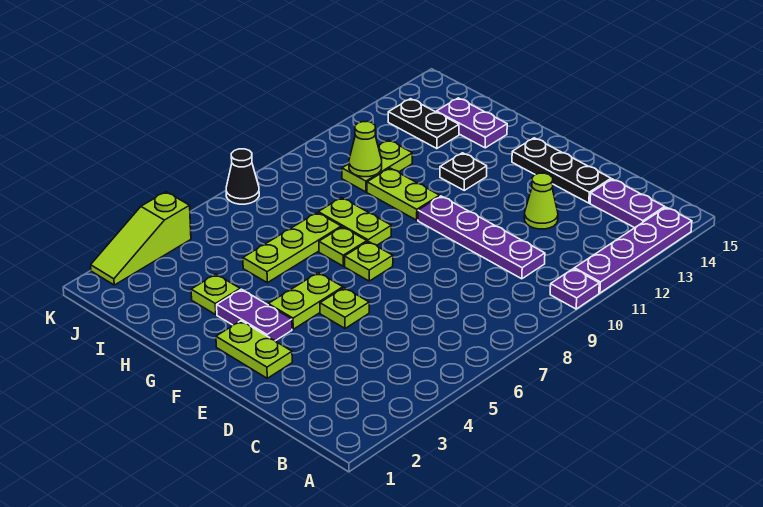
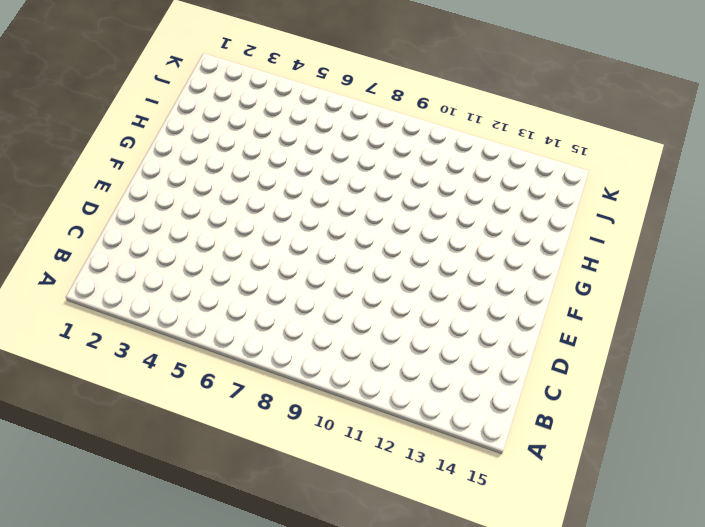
none -> purple plate A10 level 1
none -> purple plate A11:A14 level 1
none -> purple plate B14:C14 level 1

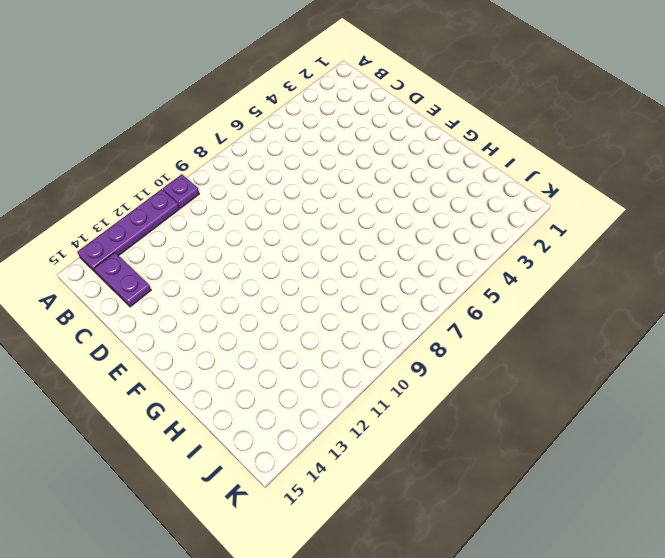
none -> purple plate C10:F10 level 1
none -> lime cone D12 level 1
none -> black plate D14:F14 level 1

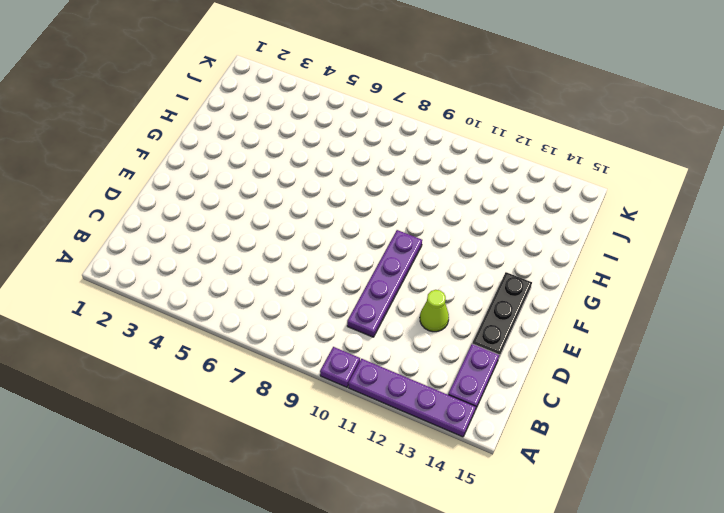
none -> lime plate E2:F2 level 1
none -> lime plate E5 level 1
none -> purple plate F3:G3 level 1

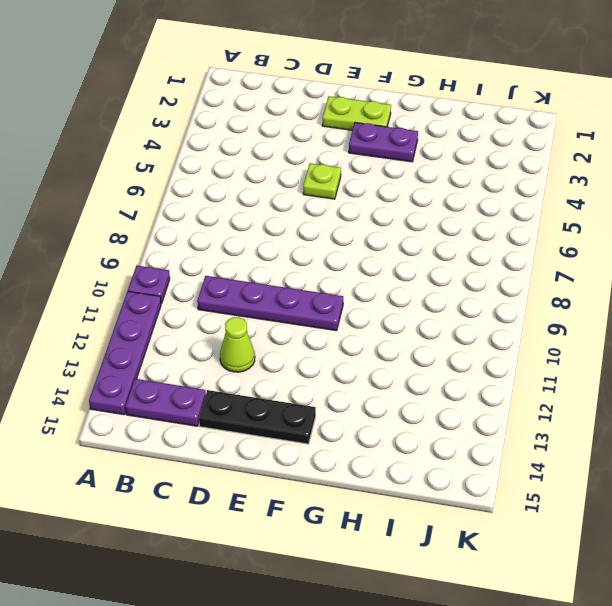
none -> lime plate F4:F5 level 1
none -> lime plate F7 level 1
none -> lime plate G7 level 1

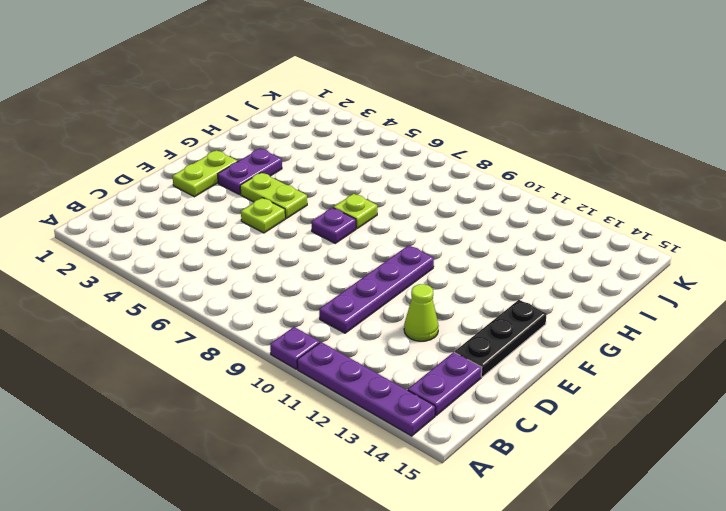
purple plate F7 level 1 -> lime plate F7 level 1
none -> lime plate G8:H8 level 1
none -> lime plate G10:H10 level 1
none -> black plate G12 level 1

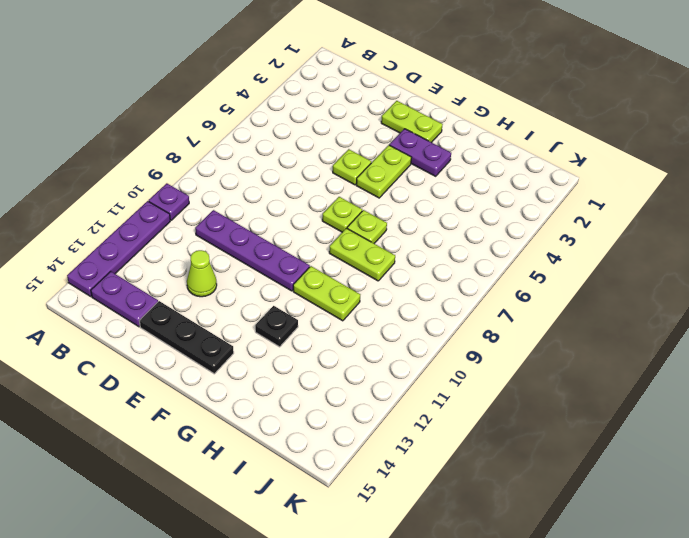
none -> lime plate H3 level 1
none -> lime plate H5:H7 level 1
none -> purple plate H14:I14 level 1

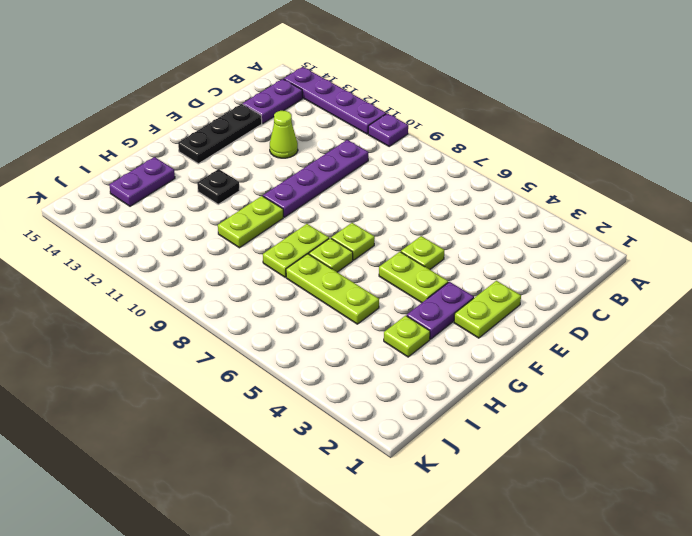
none -> lime plate I10:I11 level 1
none -> black plate I13:J13 level 1
none -> lime slope K2:K4 level 1 top 4

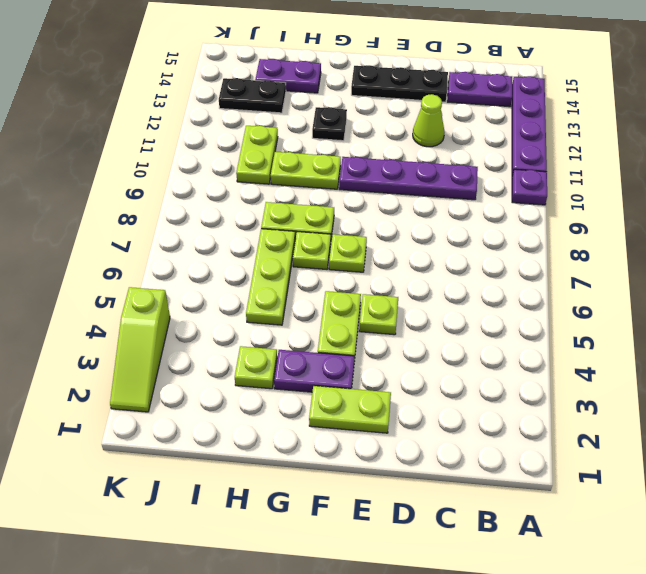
none -> black cone K7 level 1
none -> lime cone I10 level 2

